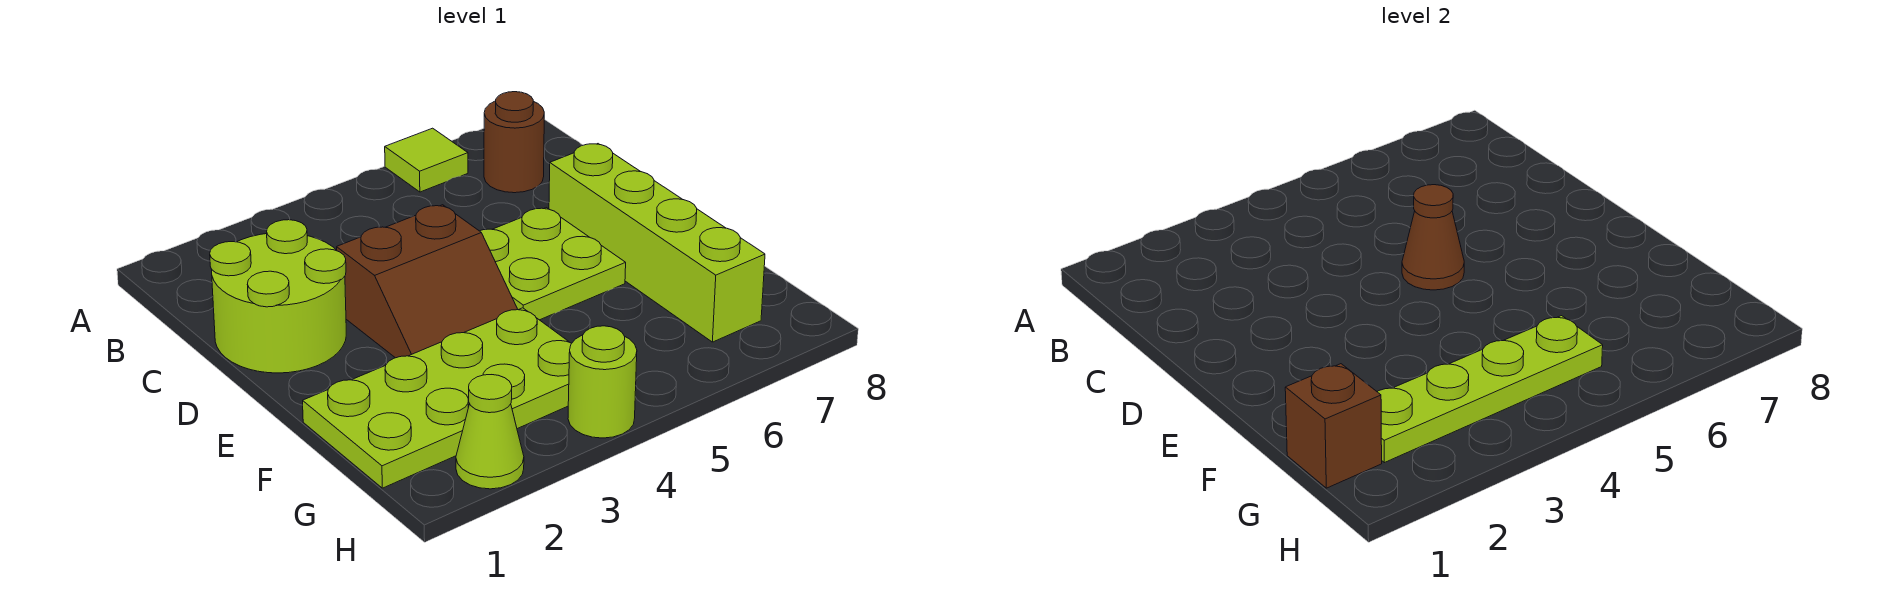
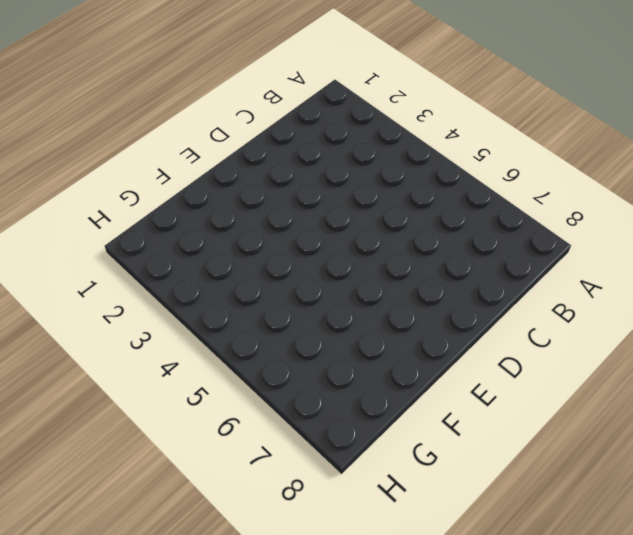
none -> lime tile A6 level 1
none -> brown round brick B7 level 1
none -> lime round brick C1:D2 level 1

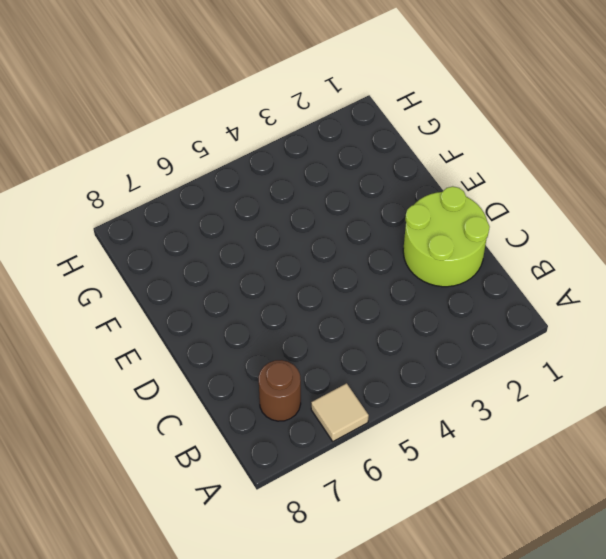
tan tile A6 level 1 -> lime tile A6 level 1
none -> brown slope D3:E4 level 1 top D
none -> lime plate D5:E6 level 1
none -> lime brick D7:G7 level 1

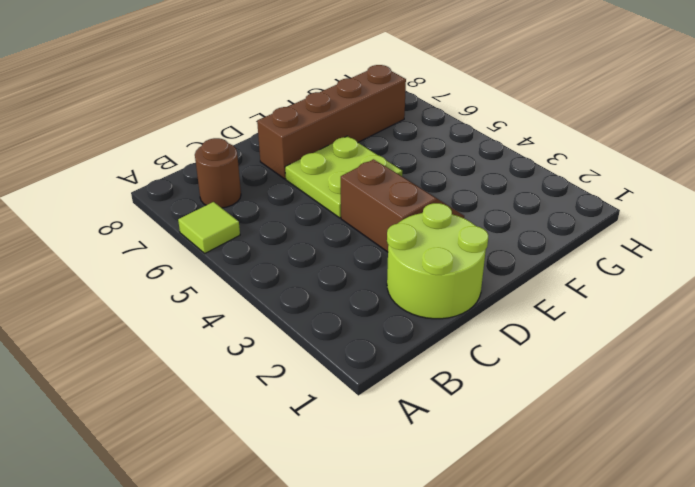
brown brick D7:G7 level 1 -> lime brick D7:G7 level 1
none -> lime plate F1:G4 level 1
none -> lime cone H2 level 1
none -> lime round brick H4 level 1

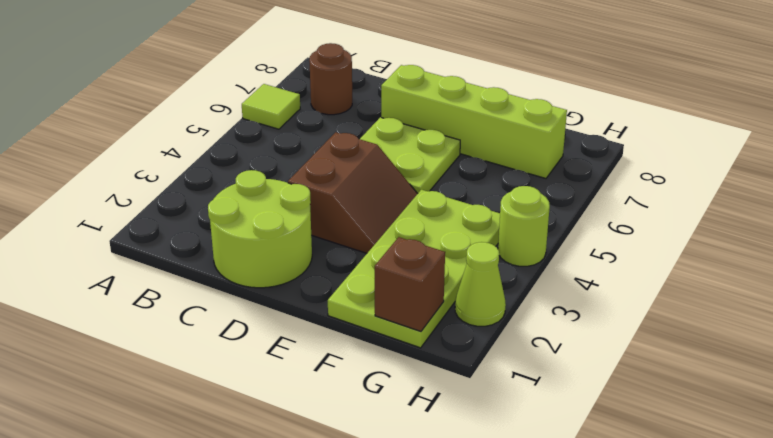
none -> brown cone D5 level 2
none -> lime plate G2:G5 level 2

